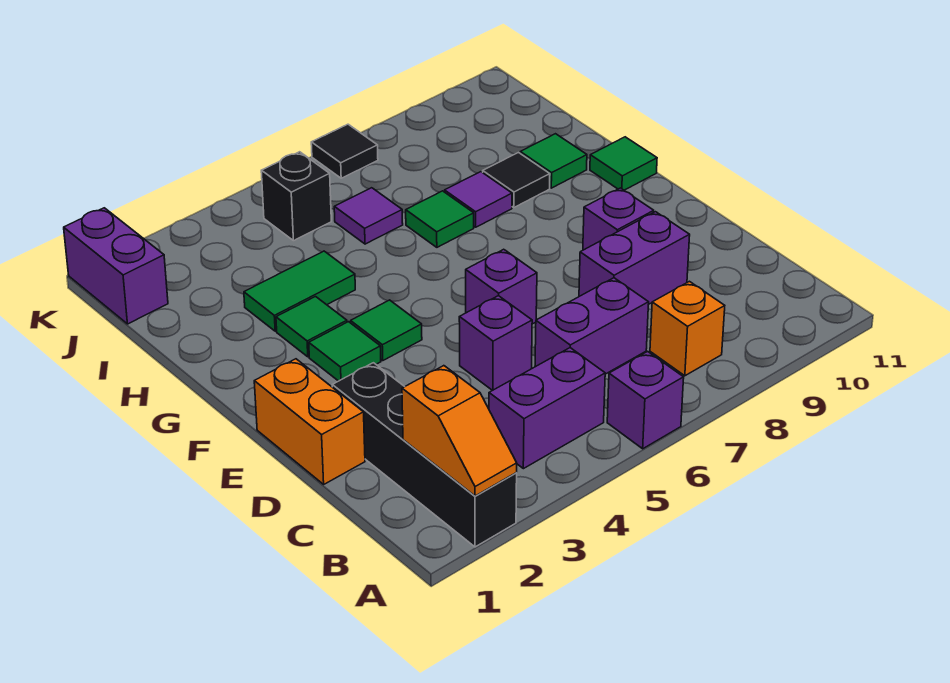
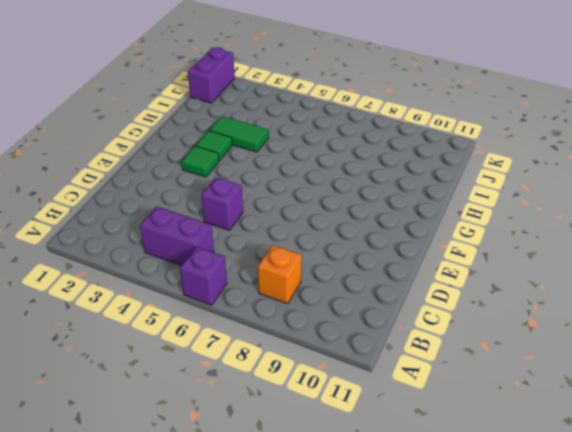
none -> black brick A2:D2 level 1
none -> purple brick C6:C7 level 1
none -> orange brick D1:E1 level 1

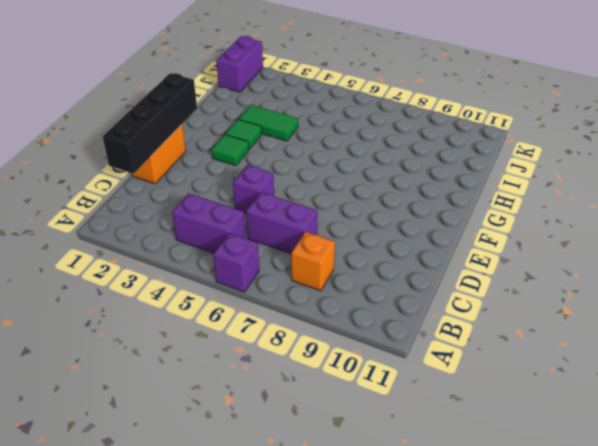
black brick C1:F1 level 2 -> black brick A2:D2 level 1
none -> purple brick D8:D9 level 1
none -> purple brick E6 level 1
none -> purple brick E9 level 1

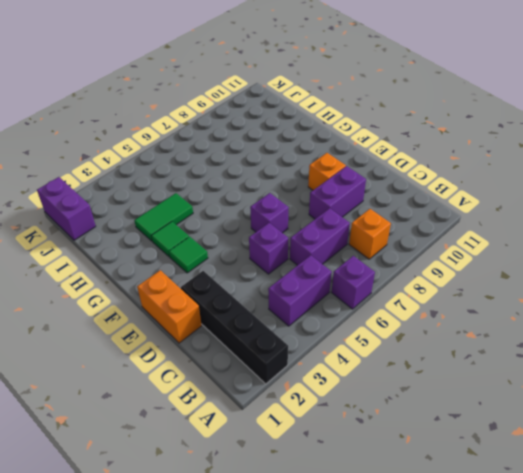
orange brick E9 level 1 -> purple brick E9 level 1
none -> green tile F4 level 1
none -> green tile G11 level 1
none -> green tile H7 level 1

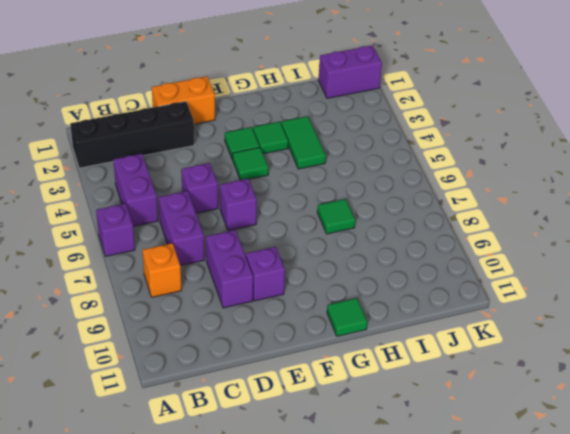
none -> purple tile H8 level 1
none -> black tile H9 level 1
none -> green tile H10 level 1

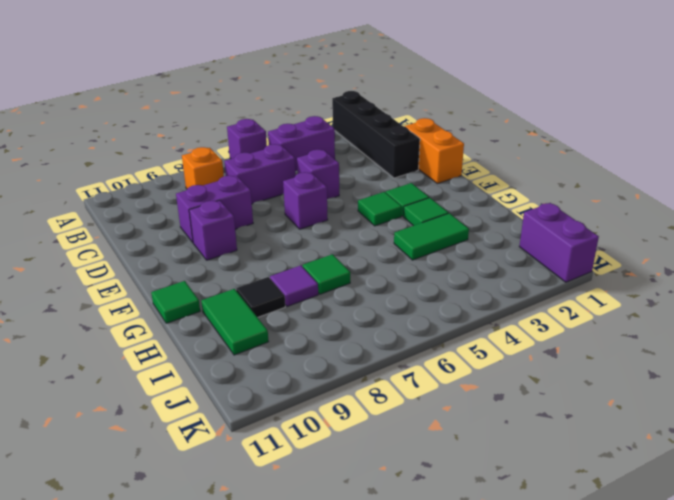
green tile H10:I10 level 1 -> green tile H10 level 1
none -> purple tile I6 level 1
none -> black brick J5 level 1
none -> black tile K7 level 1

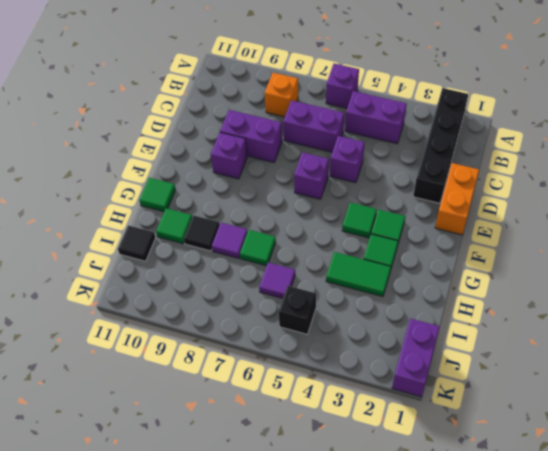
black tile I11 level 1 -> black tile K7 level 1
none -> orange slope A2:B2 level 2 top B

